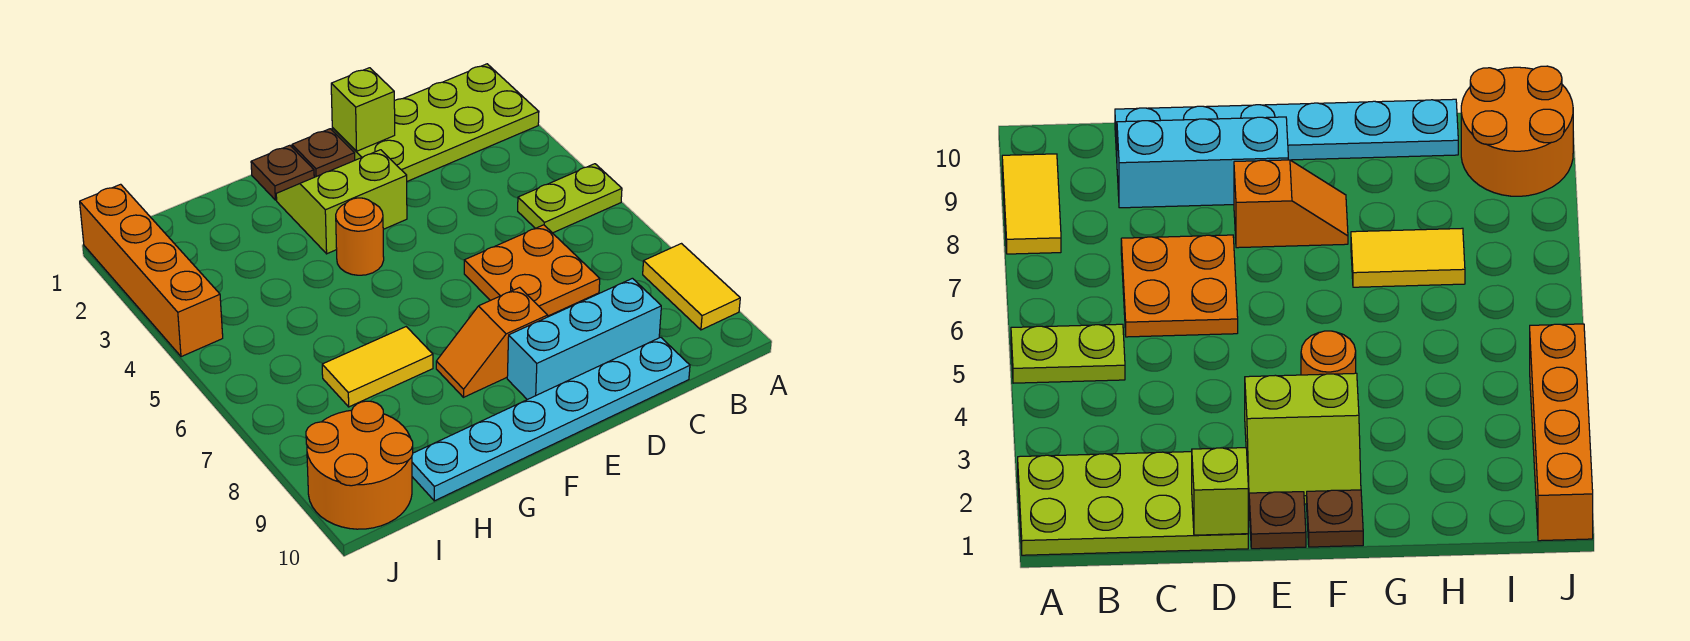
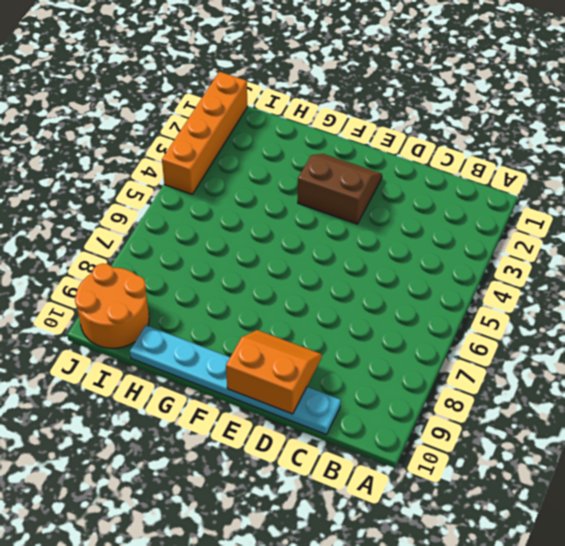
orange slope D9:E10 level 2 top 10 -> none
brown slope E2:F3 level 1 top 3 -> lime slope E2:F3 level 1 top 3
none -> lime plate A1:D2 level 1
none -> lime plate A5:B5 level 1
none -> yellow tile A8:A9 level 1

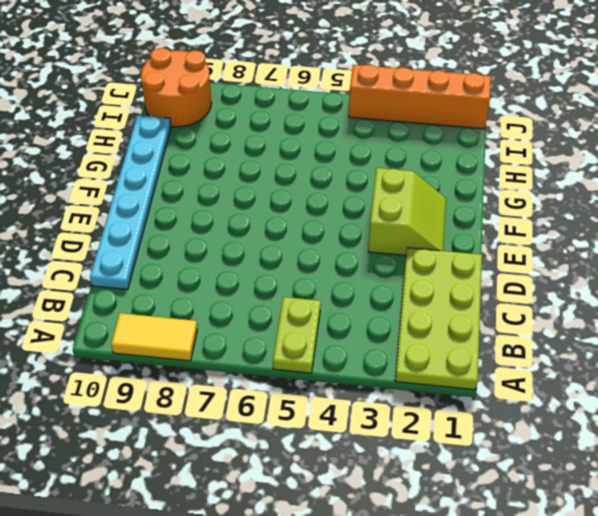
none -> orange plate C6:D7 level 1
none -> cyan brick C9:E9 level 1
none -> brown plate E1 level 1

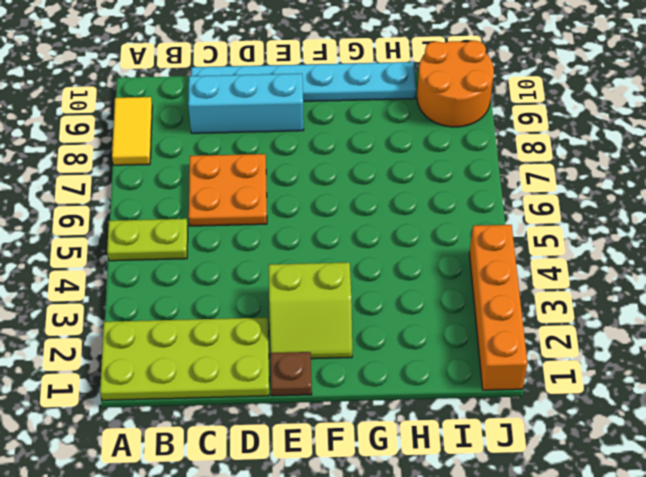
none -> orange slope E8:F8 level 1 top E
none -> brown plate F1 level 1
none -> orange round brick F4 level 1

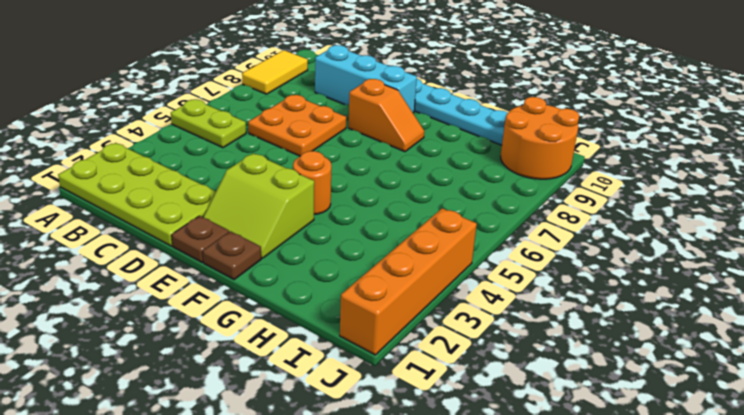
none -> yellow tile G7:H7 level 1
none -> lime brick D1 level 2

